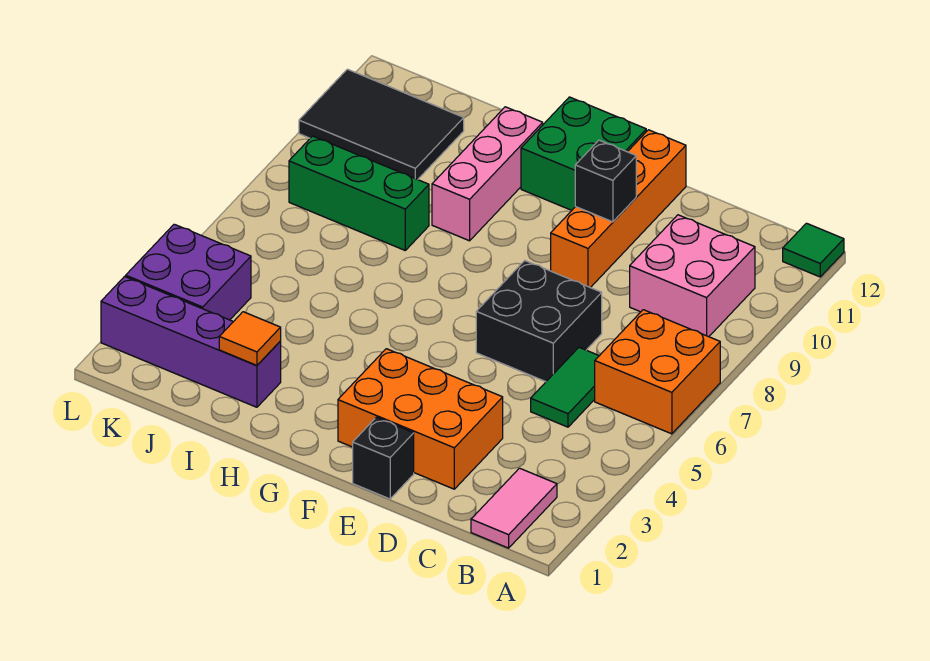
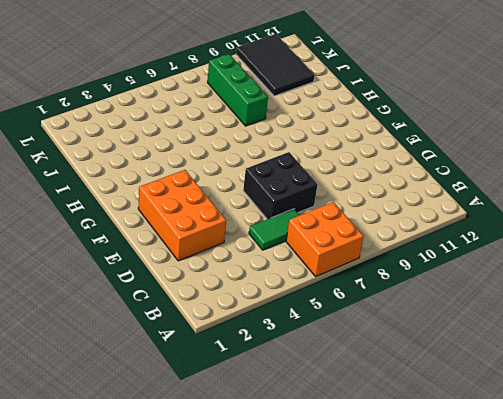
none -> green tile A12 level 1
none -> pink tile B1:B2 level 1
none -> pink brick B9:C10 level 1

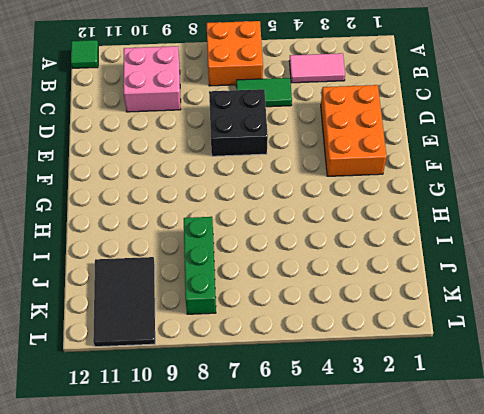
pink tile B3:B4 level 1 -> pink tile B1:B2 level 1
none -> black brick E1 level 1
none -> orange brick E9:E12 level 1
none -> green brick F11:G12 level 1

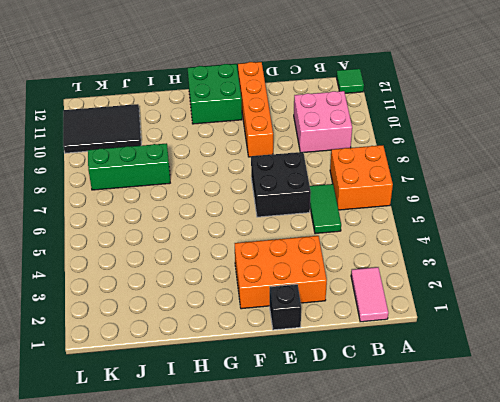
none -> pink brick H9:H11 level 1
none -> purple brick I2:L2 level 1
none -> purple brick K3:L4 level 1

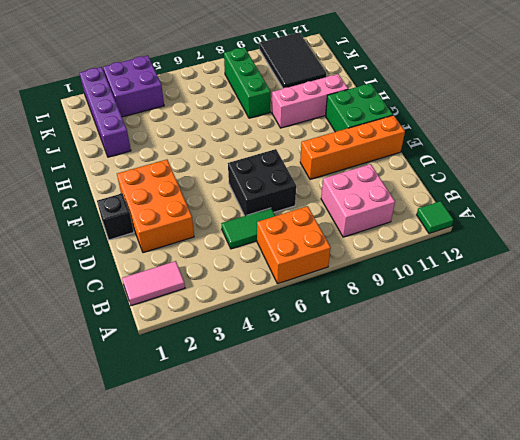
none -> black brick E10 level 2
none -> orange tile I2 level 2

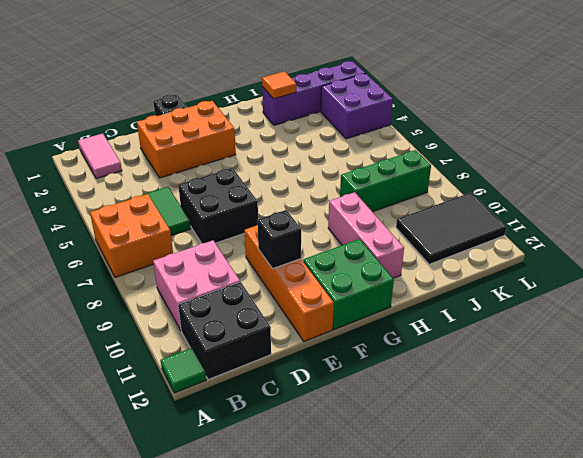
black brick B11:C12 level 1 -> none

